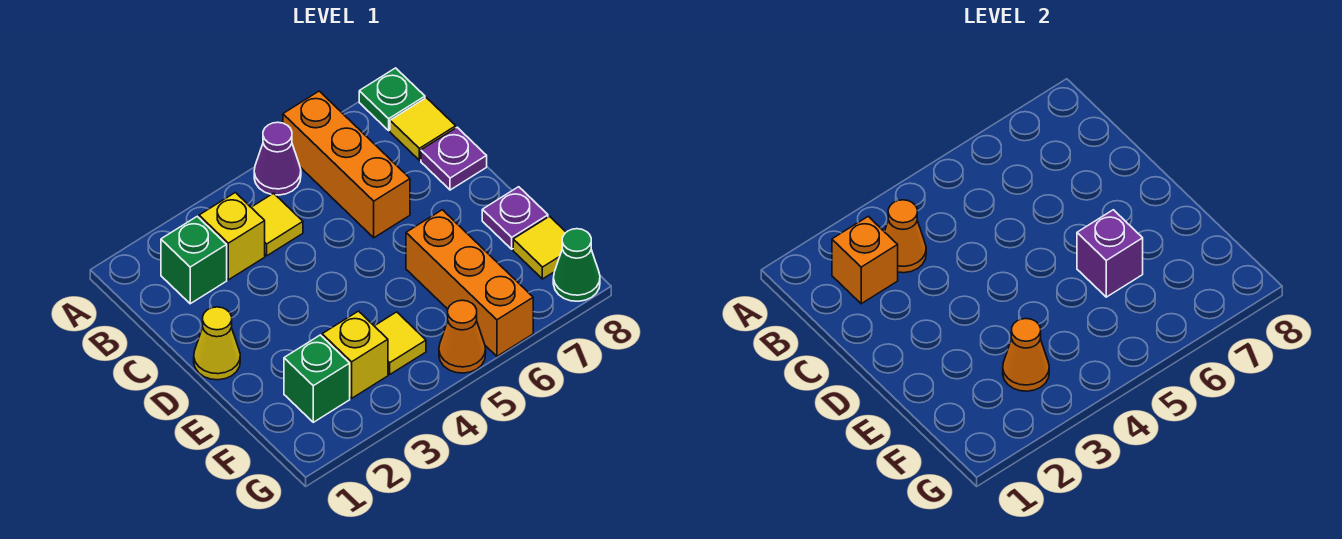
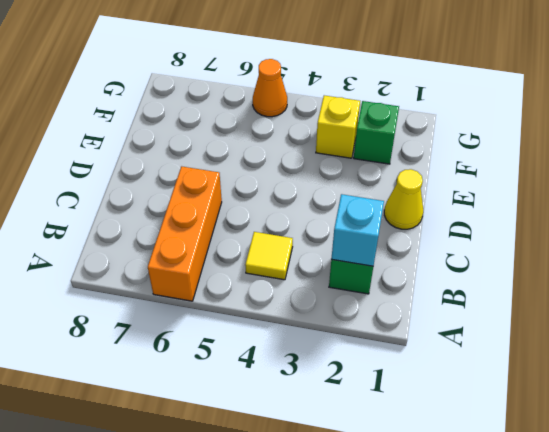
cyan brick B2 level 2 -> orange brick B2 level 2
none -> purple cone A5 level 1
none -> green plate A8 level 1
none -> yellow brick B3 level 1

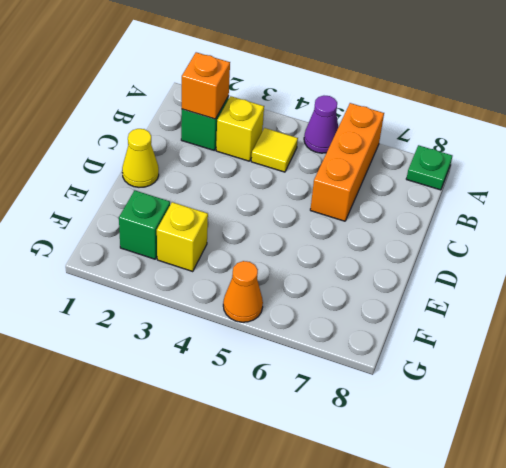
none -> yellow tile B8 level 1
none -> purple plate C8 level 1
none -> orange brick E6:G6 level 1

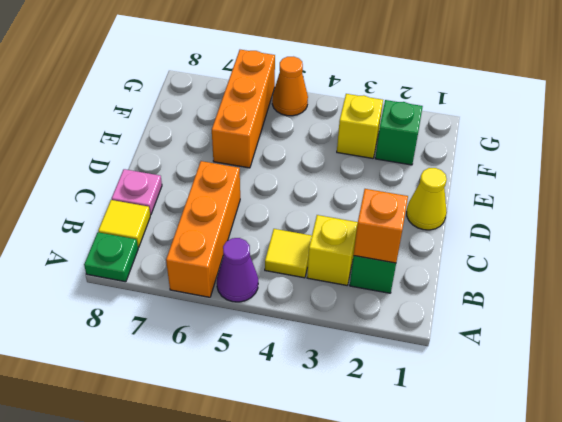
pink plate C8 level 1 -> purple plate C8 level 1
none -> purple plate E8 level 1
none -> yellow tile F4 level 1
none -> yellow tile F8 level 1

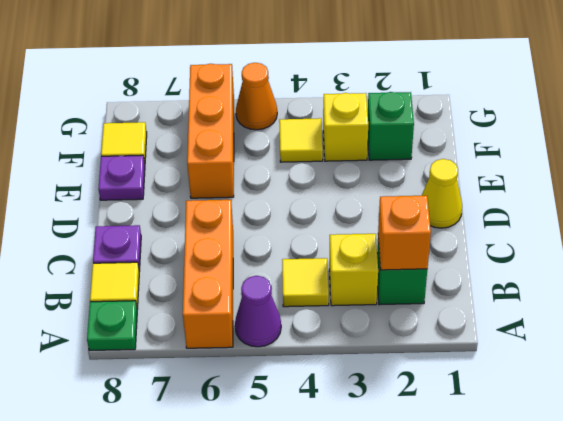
none -> green cone G8 level 1
none -> orange cone B3 level 2
none -> purple brick E6 level 2

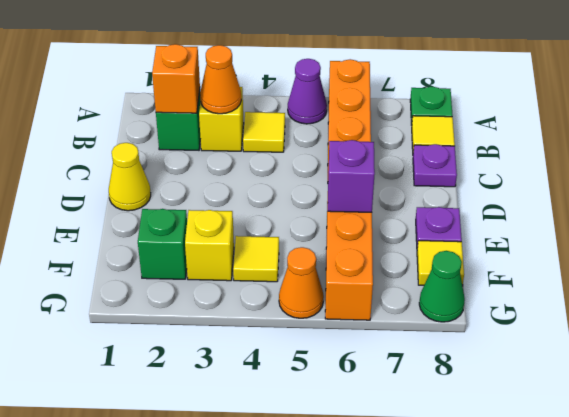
none -> orange cone F3 level 2

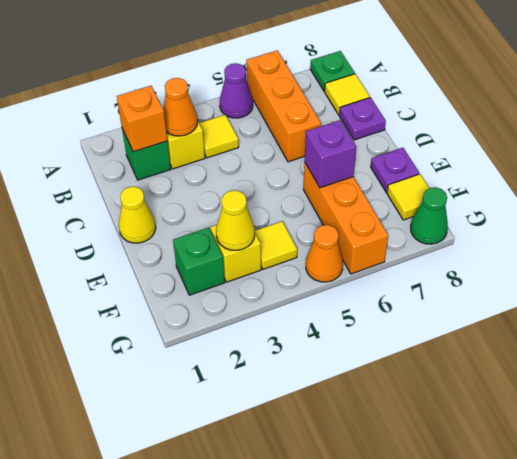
yellow cone F3 level 2 -> orange cone F3 level 2

